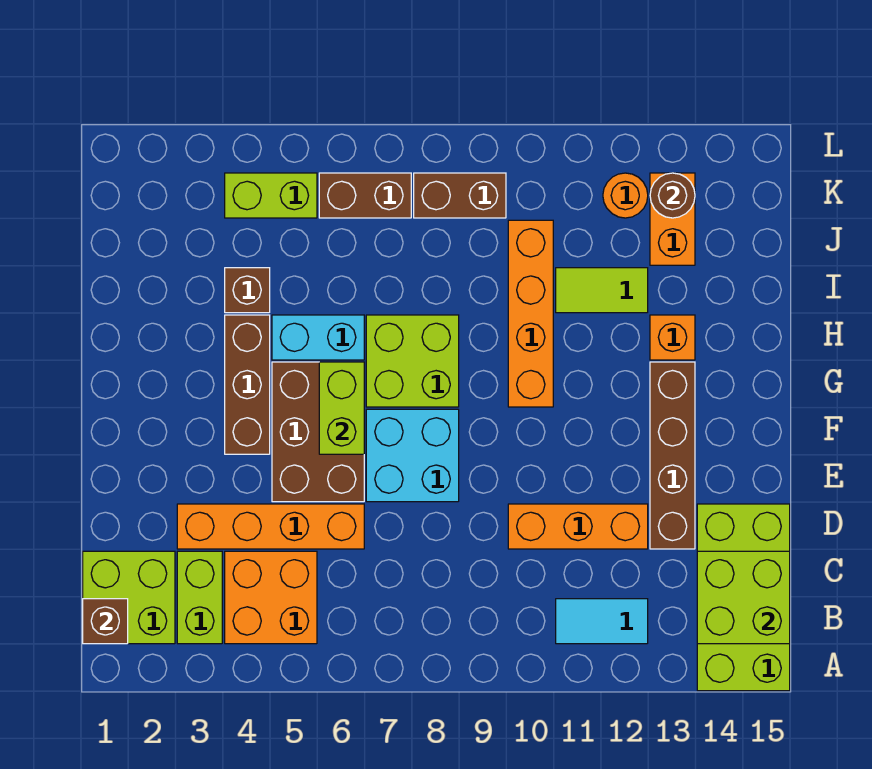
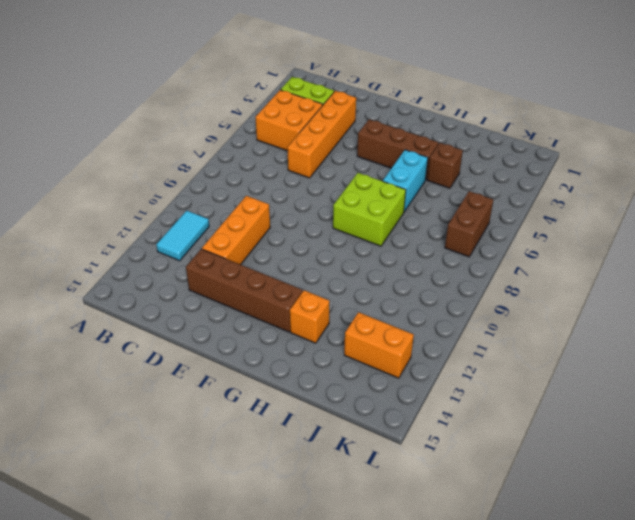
none -> lime brick A14:D15 level 1
none -> lime brick B1:C2 level 1
none -> brown brick E5:G6 level 1

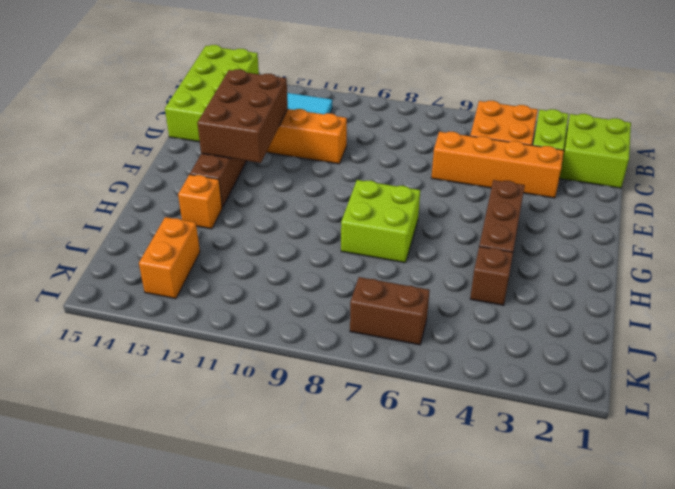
brown brick D12:F13 level 2 -> brown brick E5:G6 level 1
none -> cyan brick E7:F8 level 1
none -> orange brick G10:J10 level 1
none -> cyan brick H5:H6 level 1

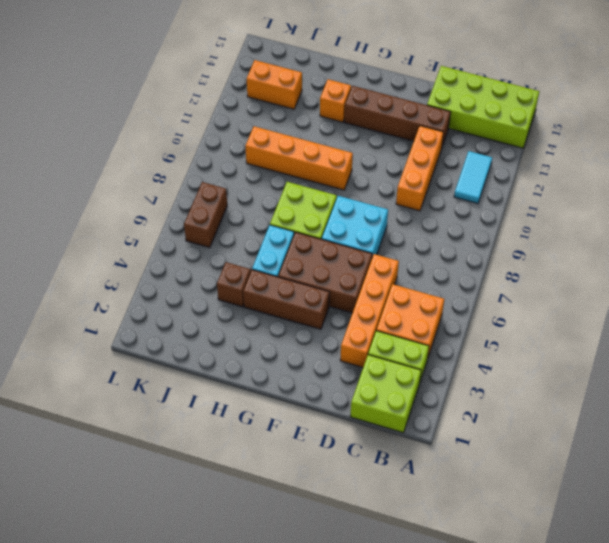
none -> lime tile I11:I12 level 1
none -> lime brick K4:K5 level 1
none -> brown brick K8:K9 level 1

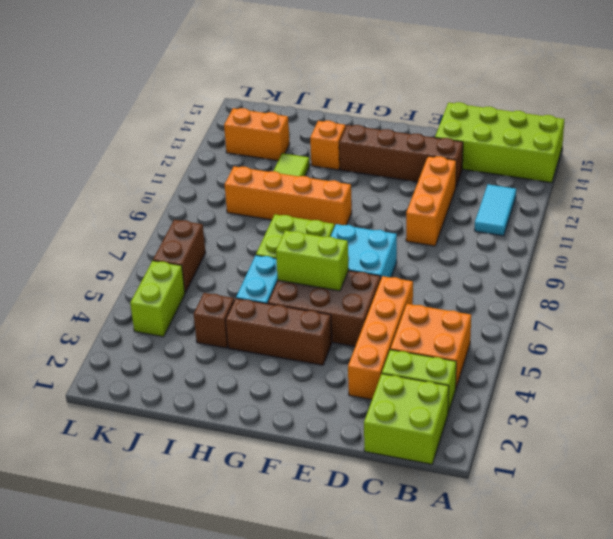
none -> brown brick K8:K9 level 1
none -> orange round brick K12 level 1
none -> brown brick B1 level 2

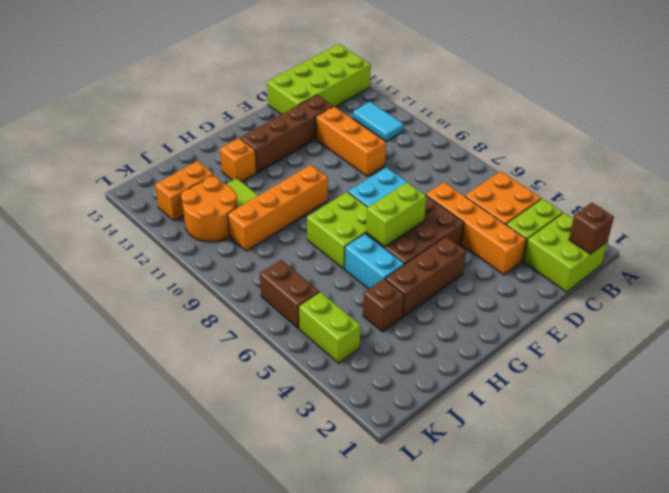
orange round brick J11:K12 level 1 -> orange round brick K12 level 1
none -> brown brick K8:K9 level 1
none -> lime brick B14:C15 level 2
none -> brown round brick K13 level 2

